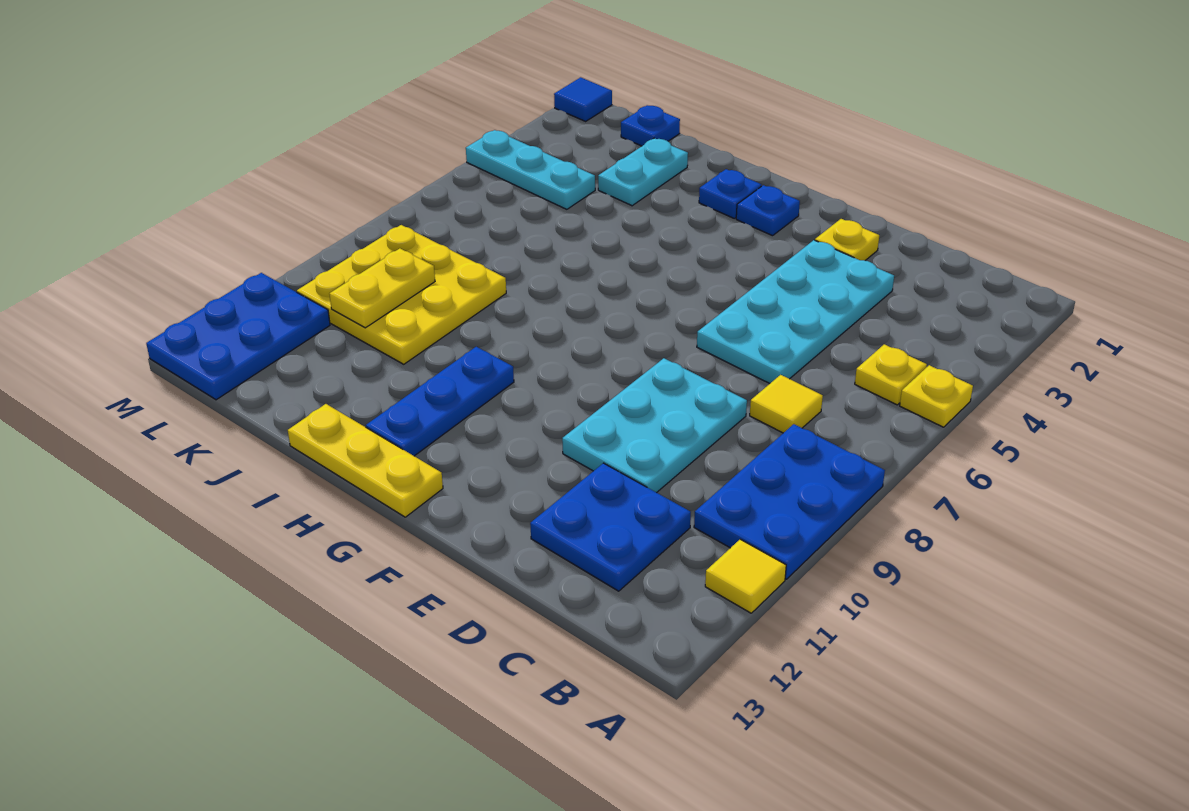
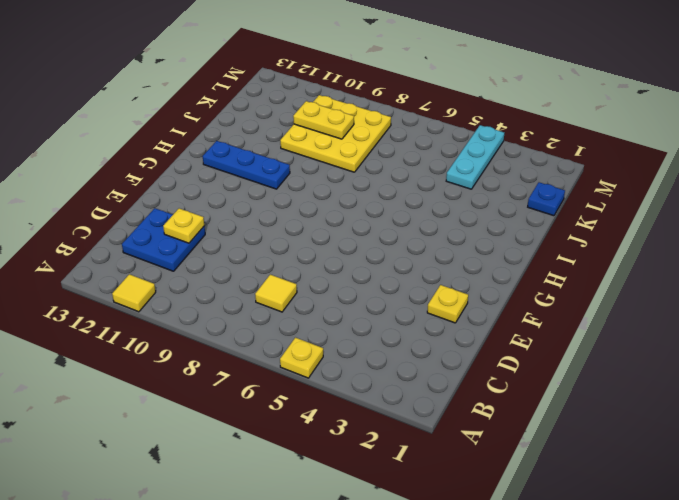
yellow plate D11 level 2 -> yellow plate B5 level 1
none -> blue plate A8:B10 level 1
none -> cyan plate D3:E6 level 1
none -> cyan plate D8:E10 level 1

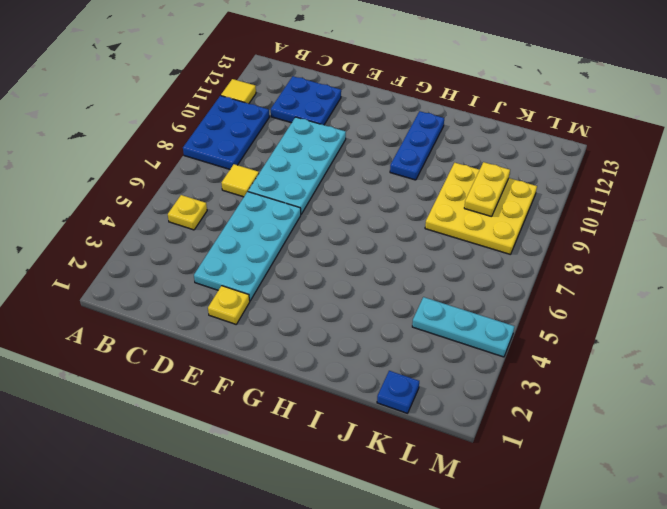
cyan plate D7:E10 level 1 -> cyan plate D8:E10 level 1
none -> yellow plate A5 level 1
none -> blue plate G2 level 1
none -> yellow plate G13:I13 level 1

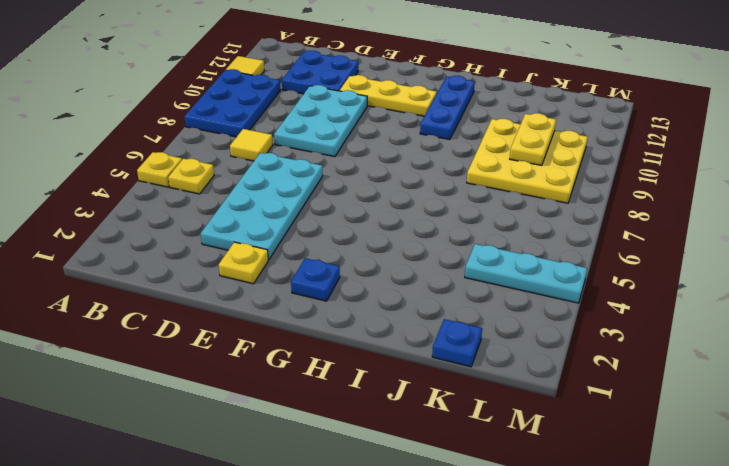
yellow plate E11:G11 level 1 -> yellow plate G13:I13 level 1
none -> blue plate H2 level 1
none -> cyan plate J2:J3 level 1
none -> blue plate L11:M13 level 1

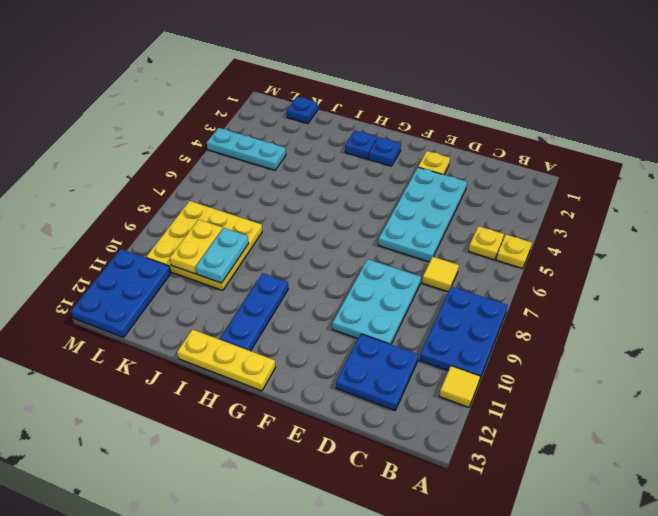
cyan plate J9:J10 level 2 -> cyan plate J2:J3 level 1
none -> blue tile M1 level 1

